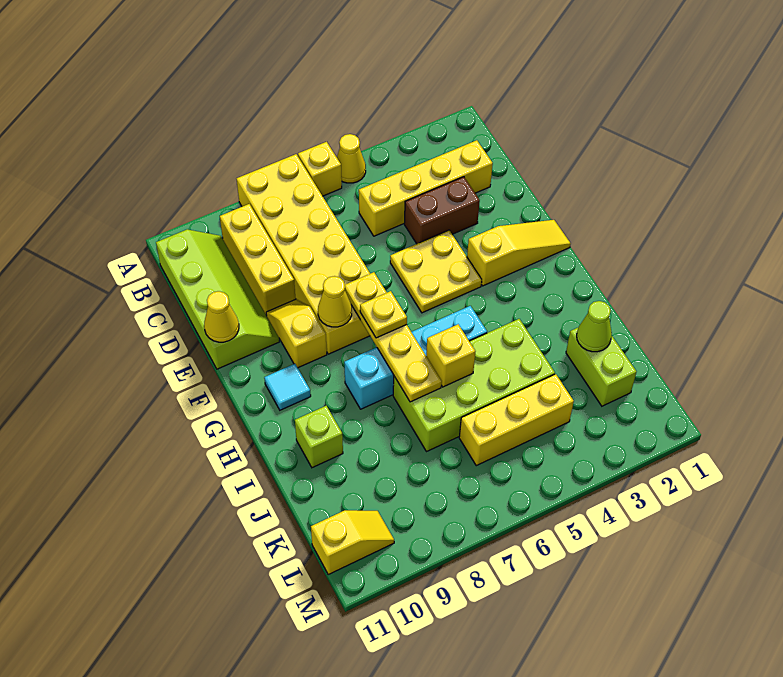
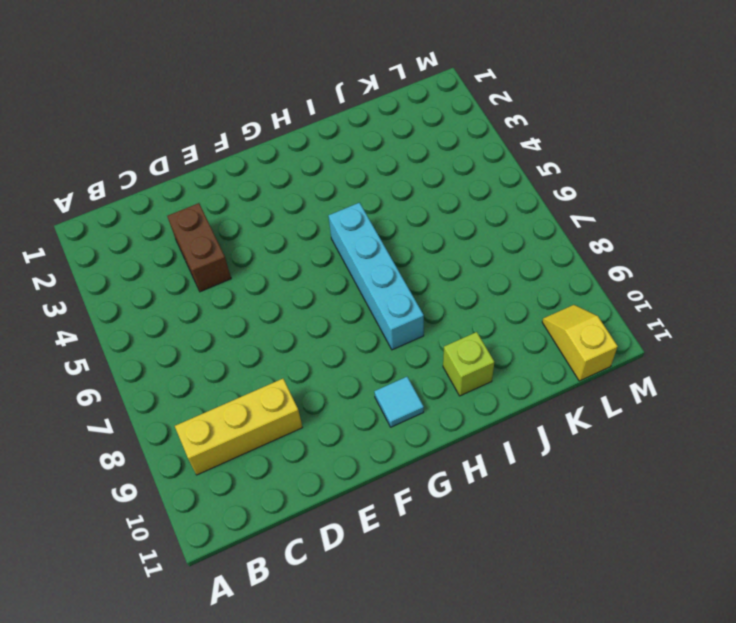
none -> yellow cone A5 level 1
none -> yellow brick A6 level 1
none -> yellow brick A7:F8 level 1

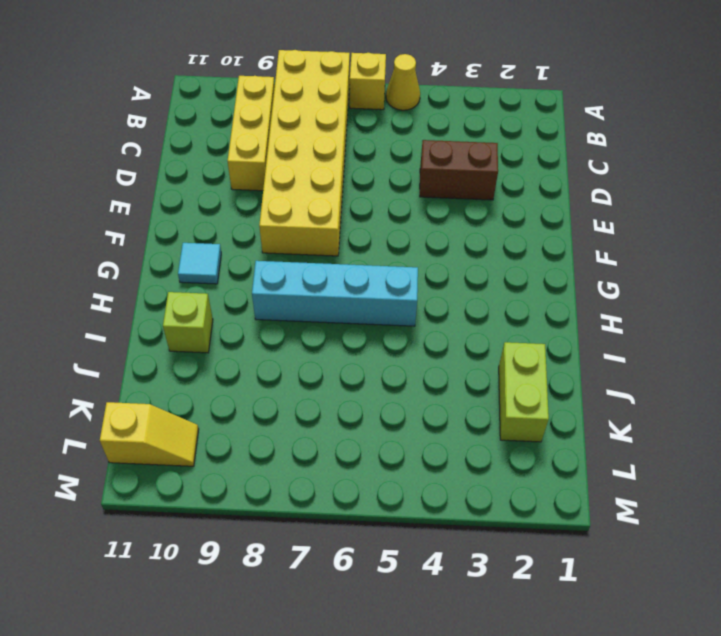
none -> lime slope B10:E11 level 1 top 11
none -> yellow brick C2:C5 level 1
none -> yellow plate E4:F5 level 1

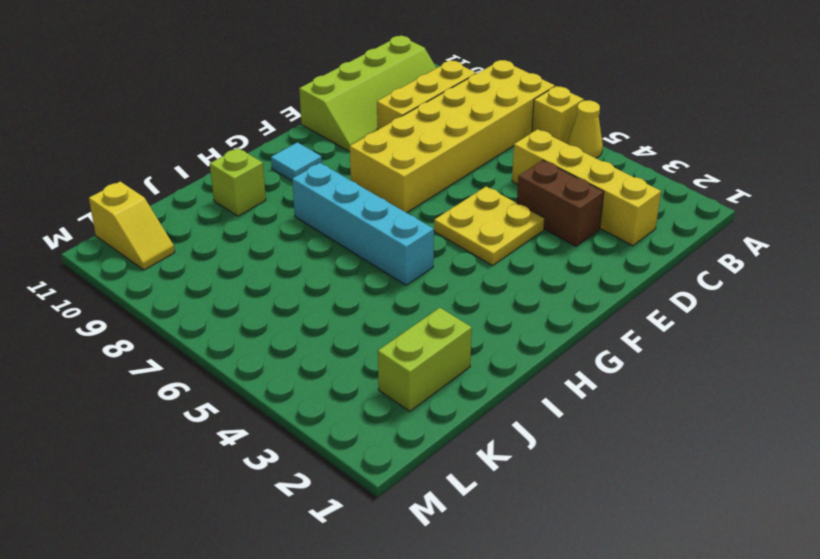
none -> yellow slope E9:F9 level 1 top F
none -> yellow slope F1:F3 level 1 top 3
none -> lime brick I4:J7 level 1

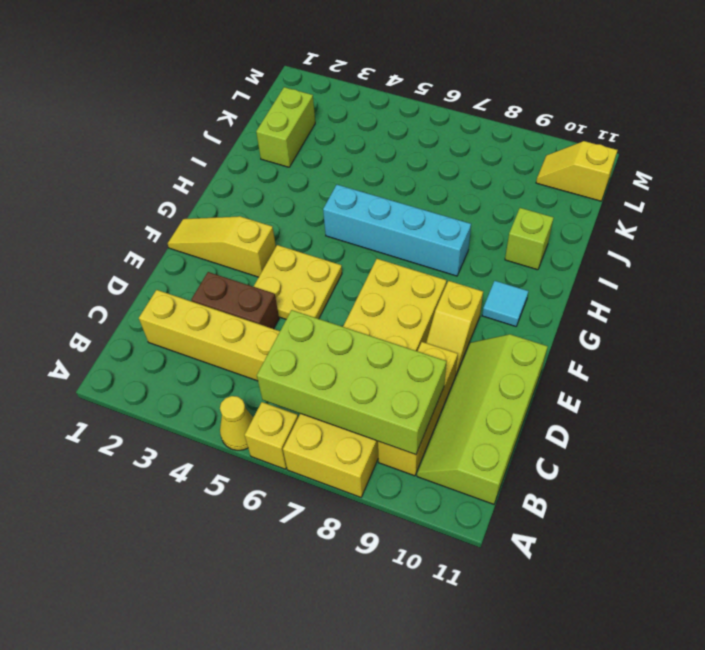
lime brick B6:C9 level 2 -> lime brick I4:J7 level 1
none -> yellow brick K4:K6 level 1
none -> yellow cone E11 level 2
none -> yellow plate F7:I7 level 2

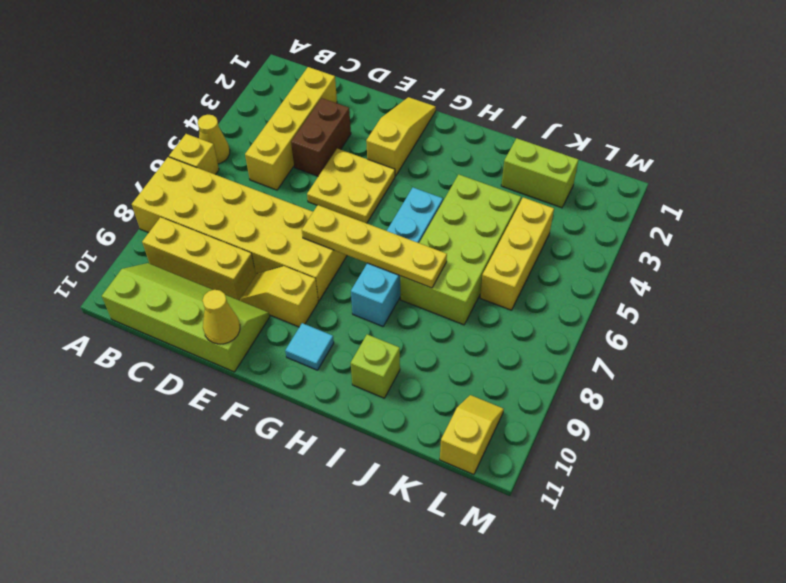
none -> yellow cone F8 level 2
none -> yellow brick I6 level 2
none -> lime cone J2 level 2

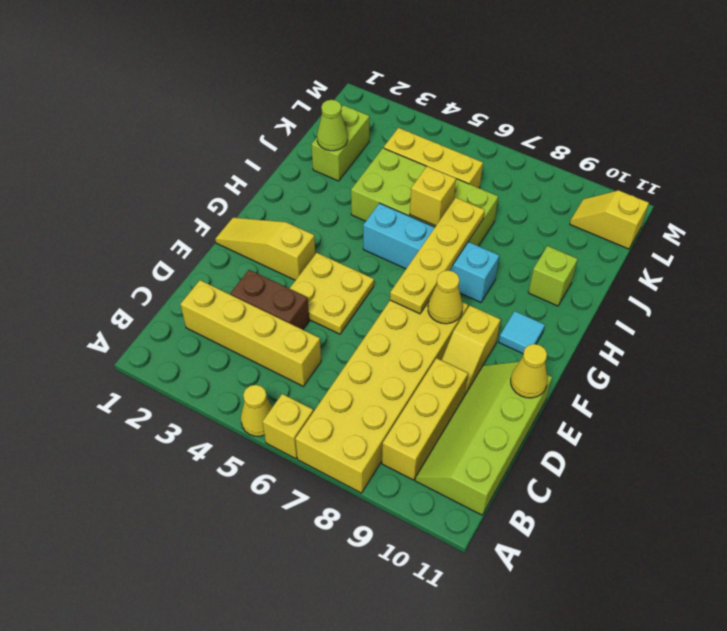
none -> yellow plate G7 level 3

